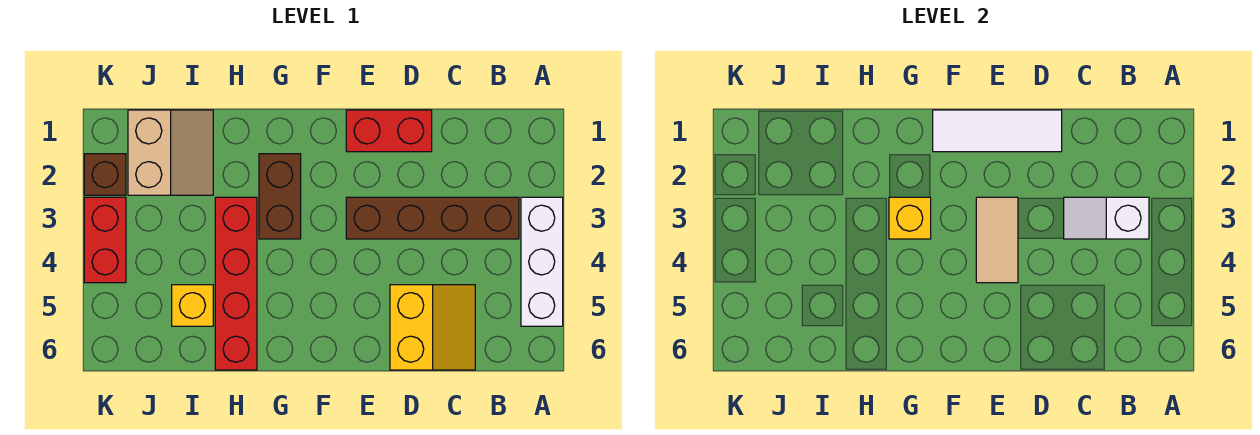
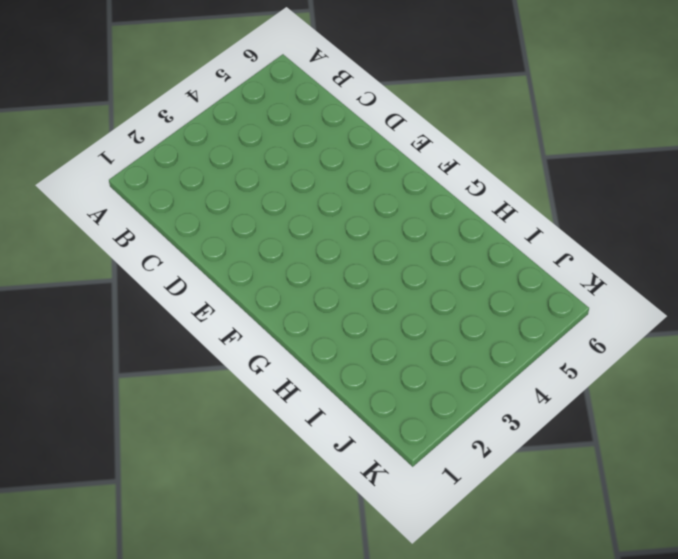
none -> white brick A3:A5 level 1
none -> brown brick B3:E3 level 1
none -> yellow slope C5:D6 level 1 top D

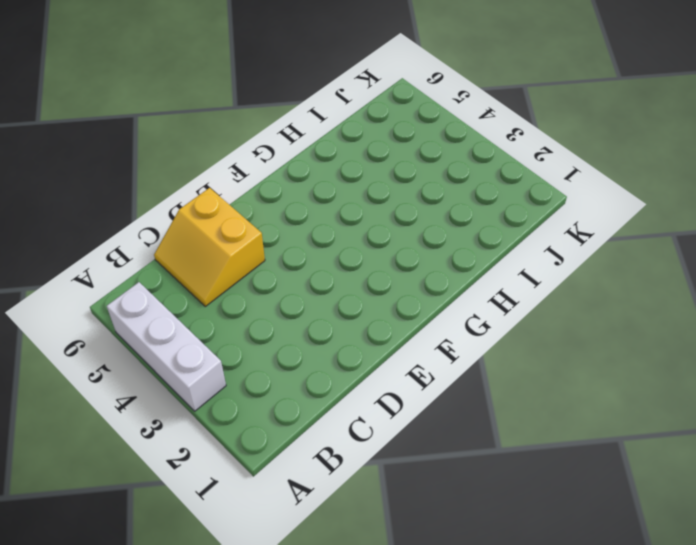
none -> brown brick B3:E3 level 1
none -> red brick D1:E1 level 1
none -> brown brick G2:G3 level 1

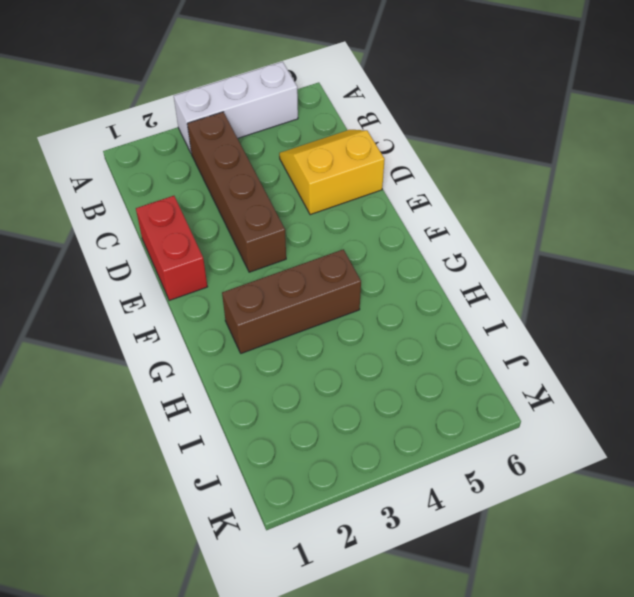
brown brick G2:G4 level 1 -> brown brick G2:G3 level 1
none -> red brick H3:H6 level 1
none -> tan slope I1:J2 level 1 top J
none -> yellow brick I5 level 1

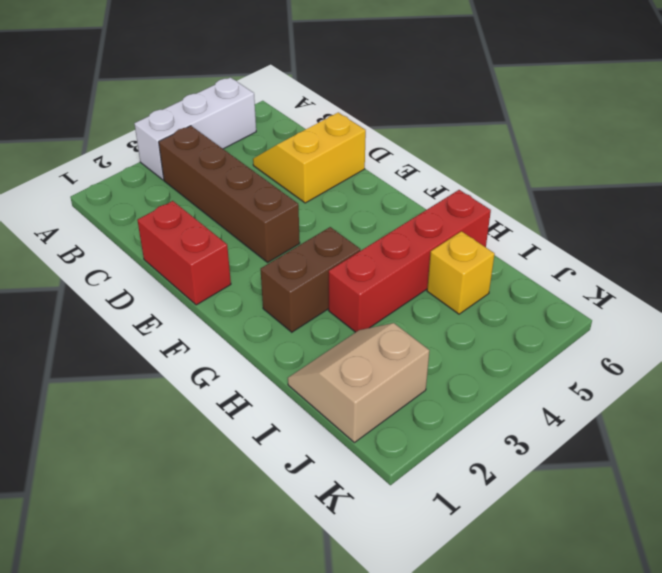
none -> brown brick K2 level 1
none -> red brick K3:K4 level 1
none -> white slope B3:C3 level 2 top B

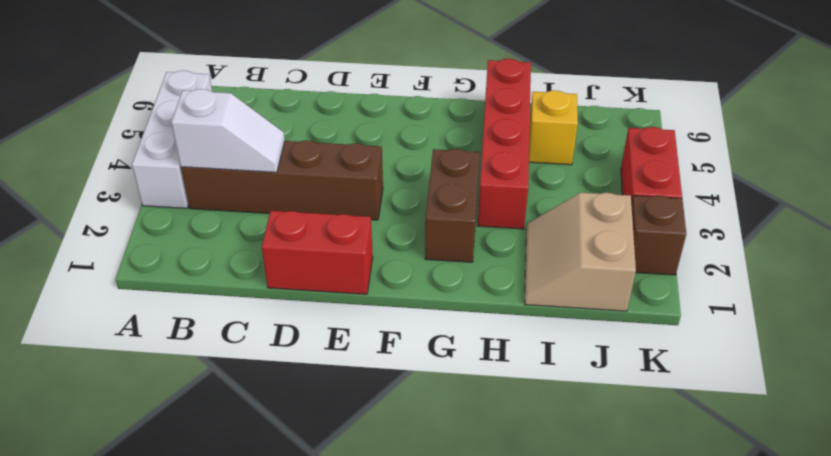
none -> yellow slope C5:D6 level 1 top D
none -> white tile D1:F1 level 2
none -> tan tile E3:E4 level 2

